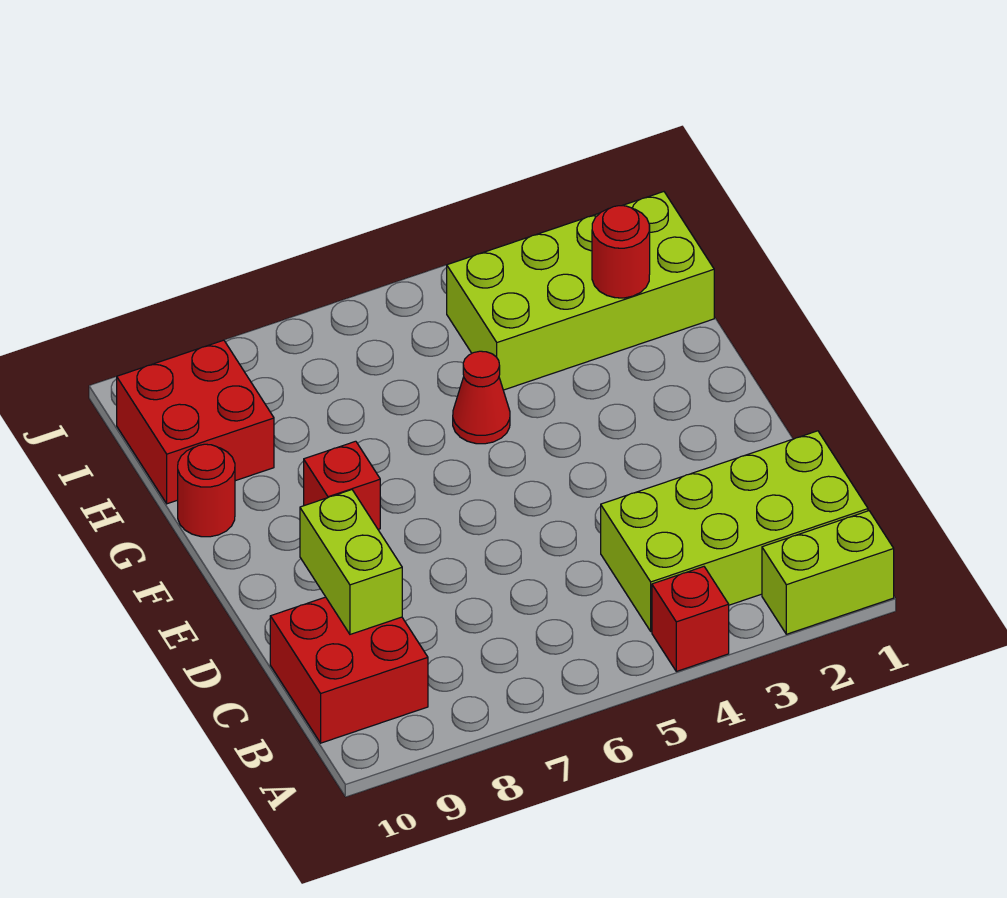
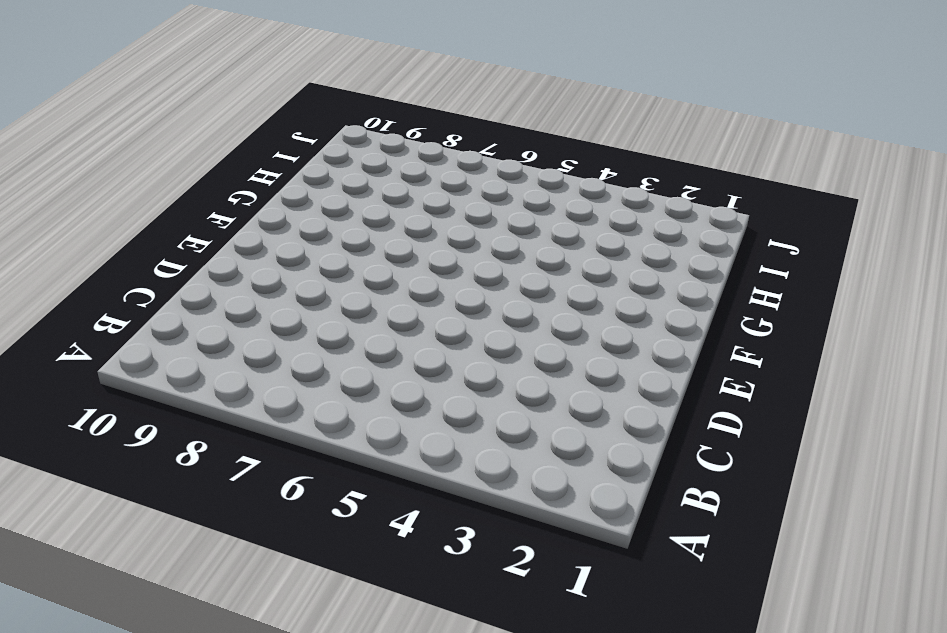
none -> lime brick A1:A2 level 1
none -> red brick A4 level 1

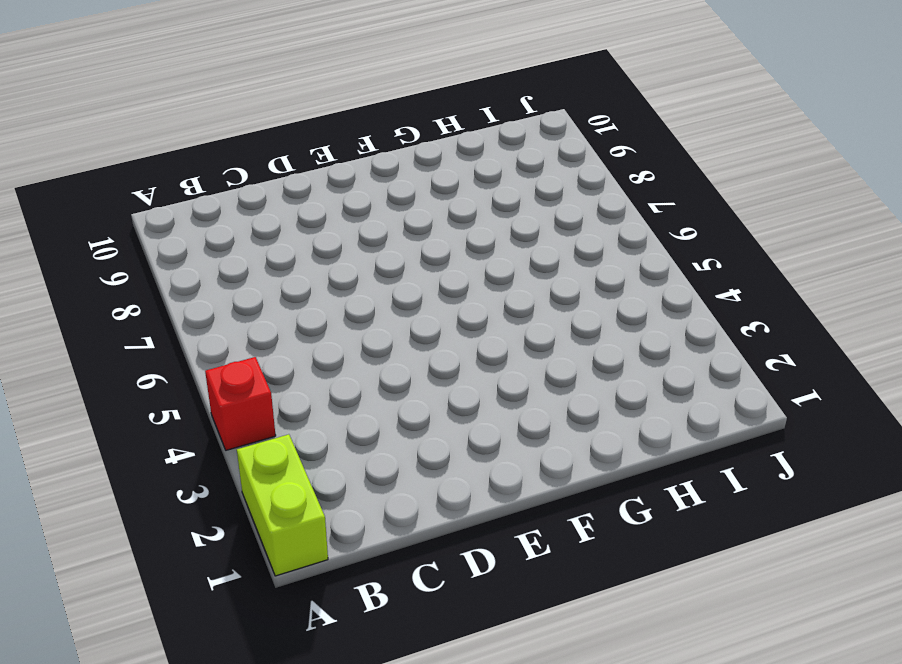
none -> lime brick B1:C4 level 1
none -> red brick B9:C10 level 1

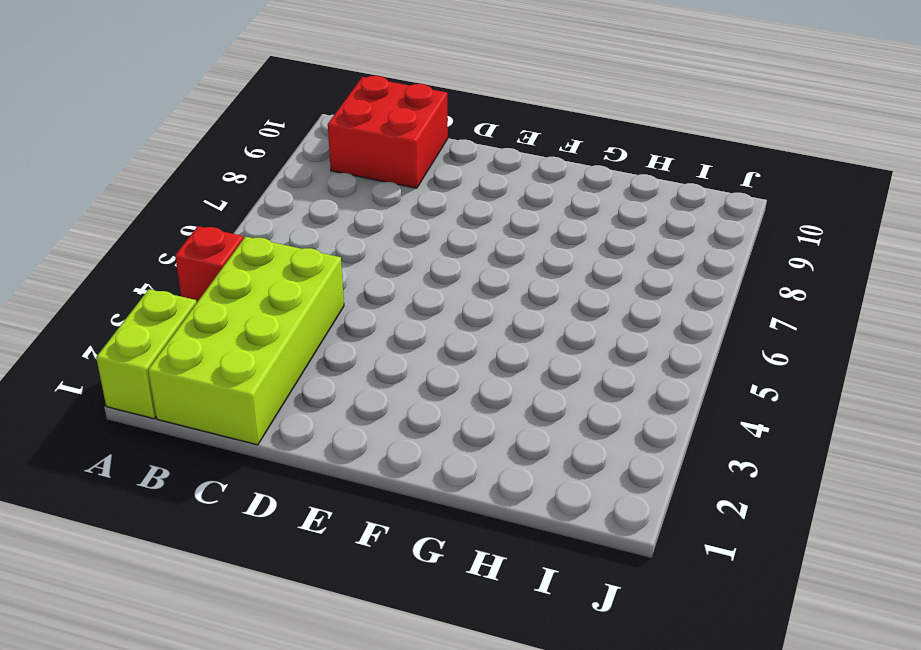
none -> red brick F8 level 1
none -> red cone G5 level 1

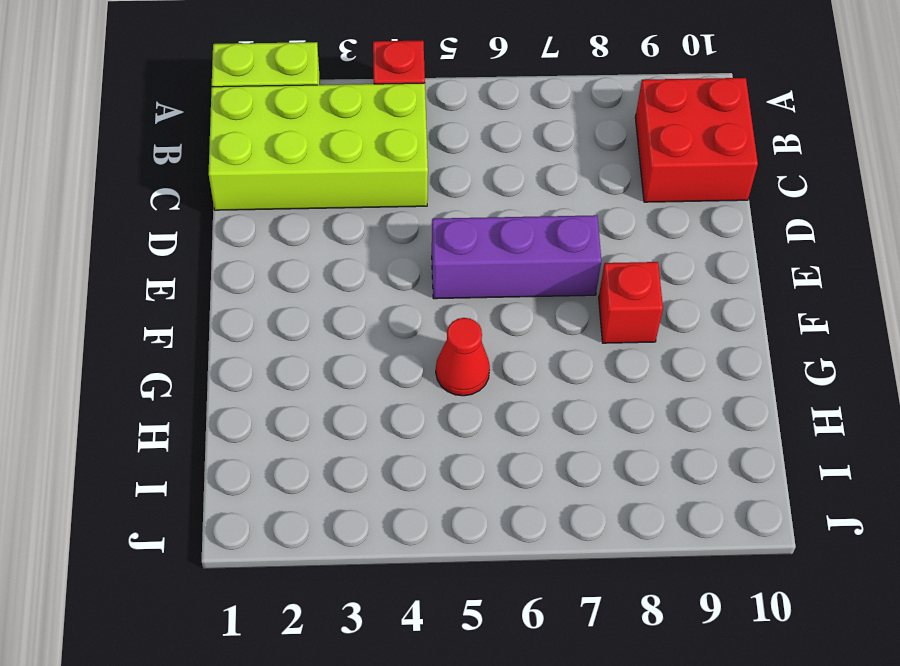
purple brick E5:E7 level 1 -> none
none -> red round brick G10 level 1
none -> lime brick H1:I4 level 1

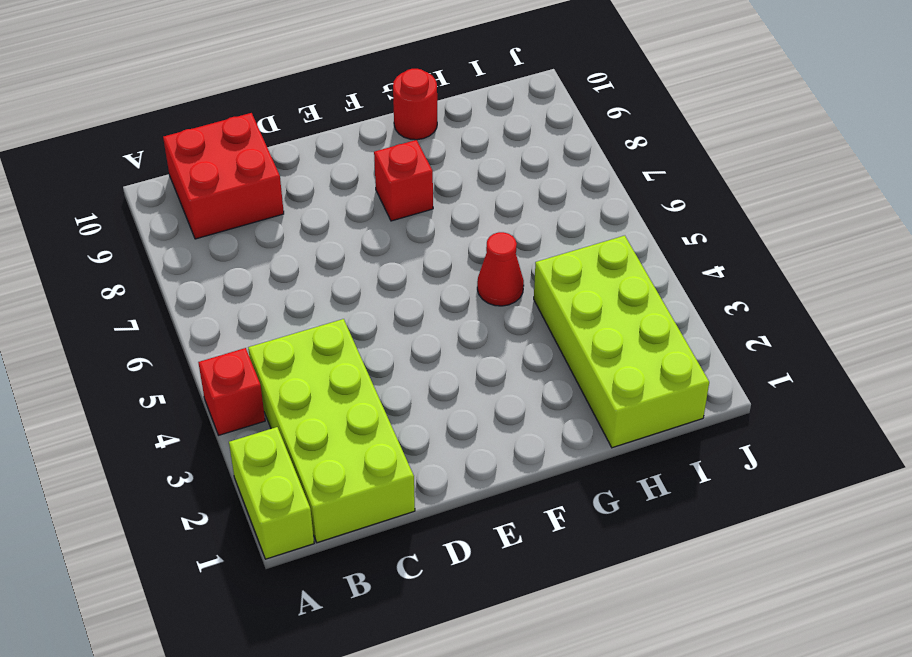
none -> red brick H9:I10 level 1
none -> lime brick C9:D9 level 2

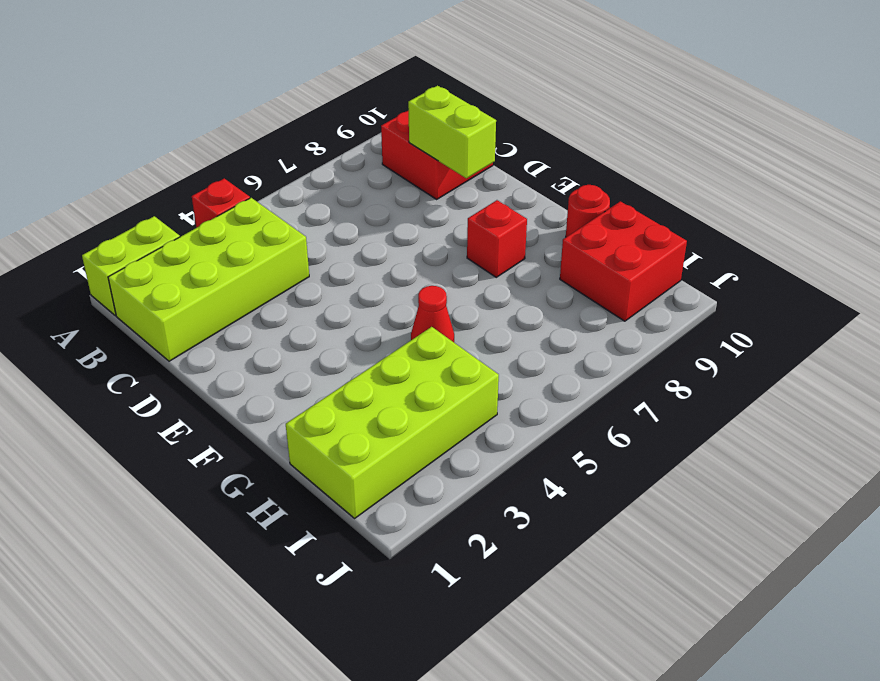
none -> red round brick H2 level 2

